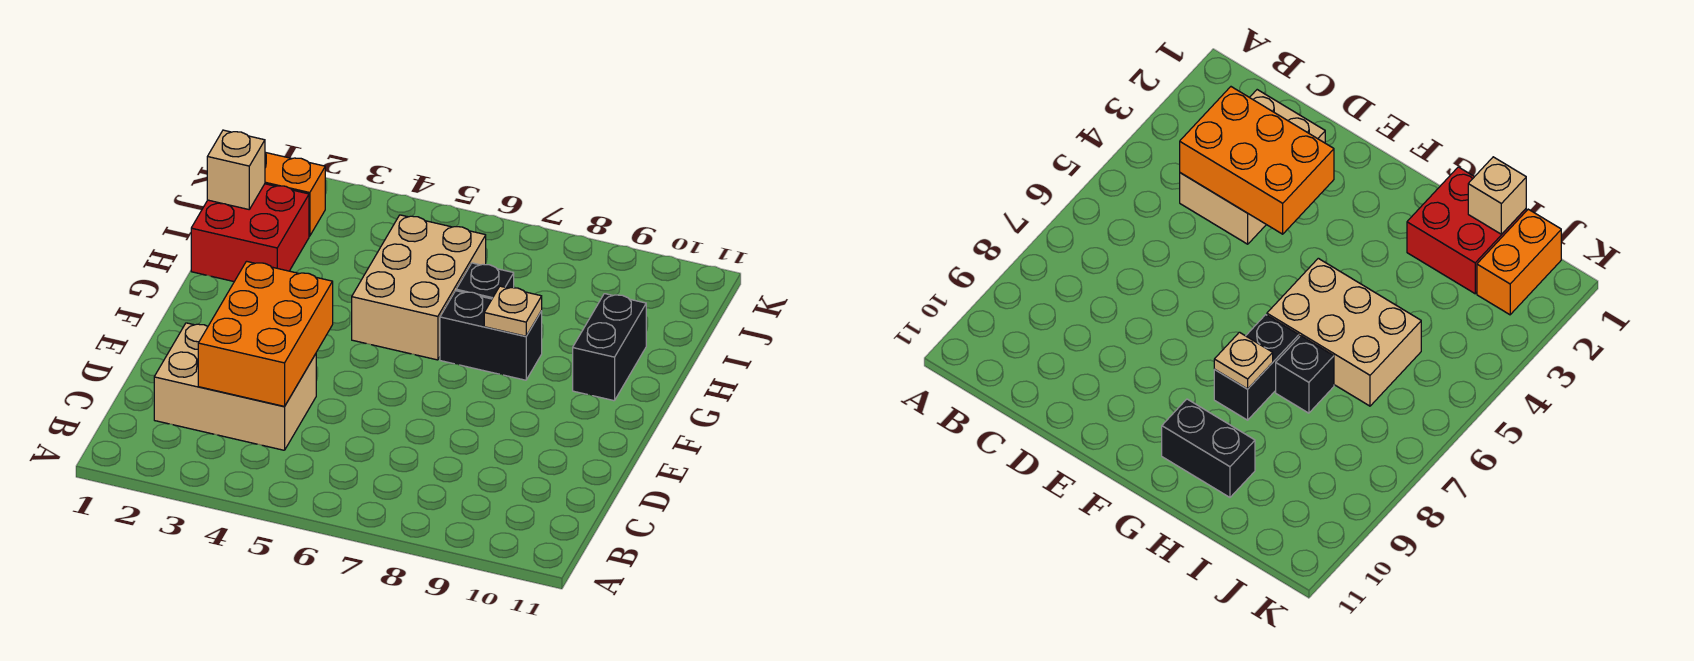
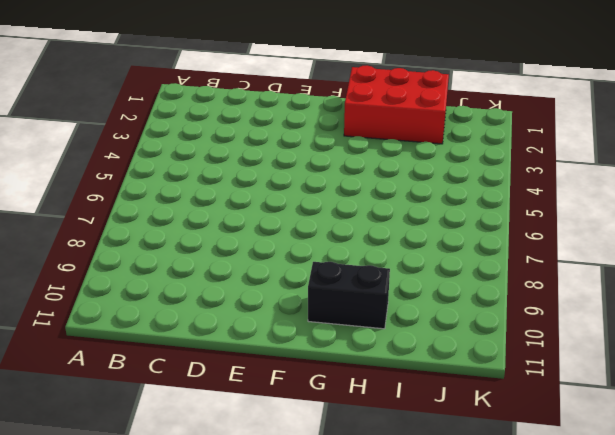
red brick G1:I2 level 1 -> red brick H1:I2 level 1
none -> tan brick C2:D4 level 1
none -> tan brick G5:I6 level 1

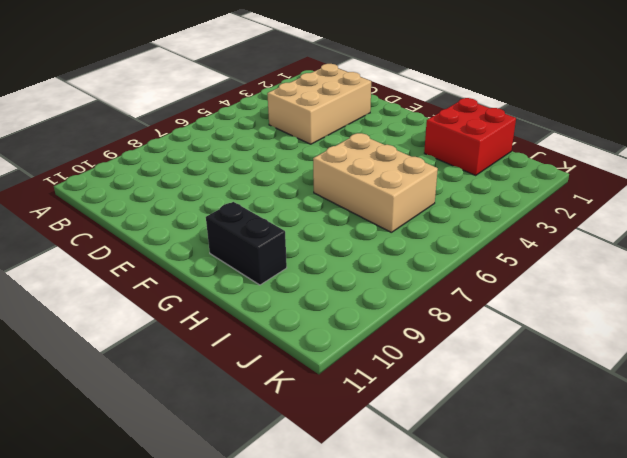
none -> black brick G7:G8 level 1
none -> black brick H7 level 1

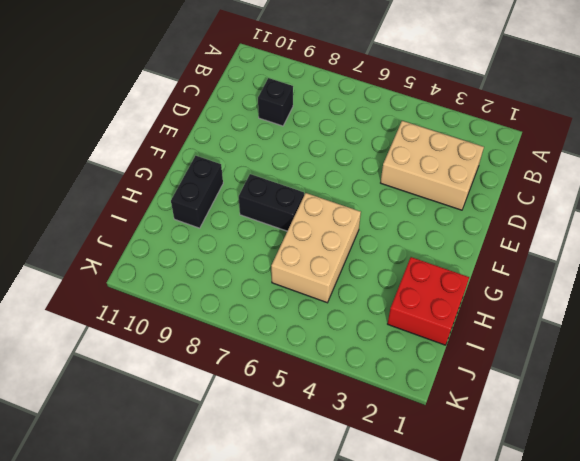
black brick C9 level 1 -> black brick H7 level 1
none -> orange brick J1:J2 level 1
none -> orange brick C3:E4 level 2

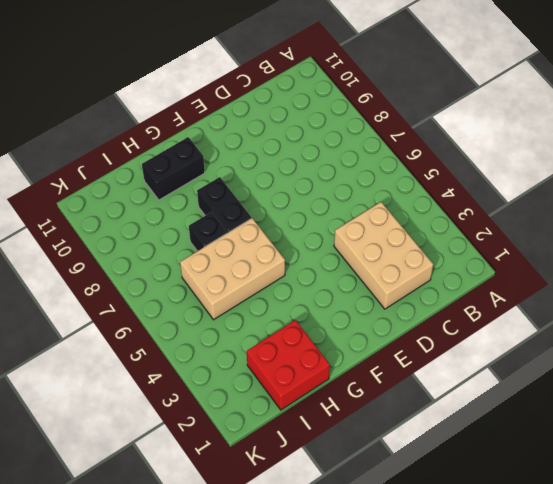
none -> orange brick J1:J2 level 1
none -> orange brick C3:E4 level 2

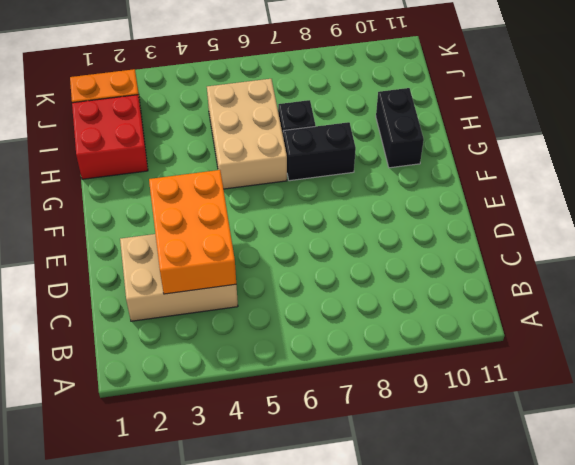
none -> tan plate G8 level 2
none -> tan brick I1 level 2

